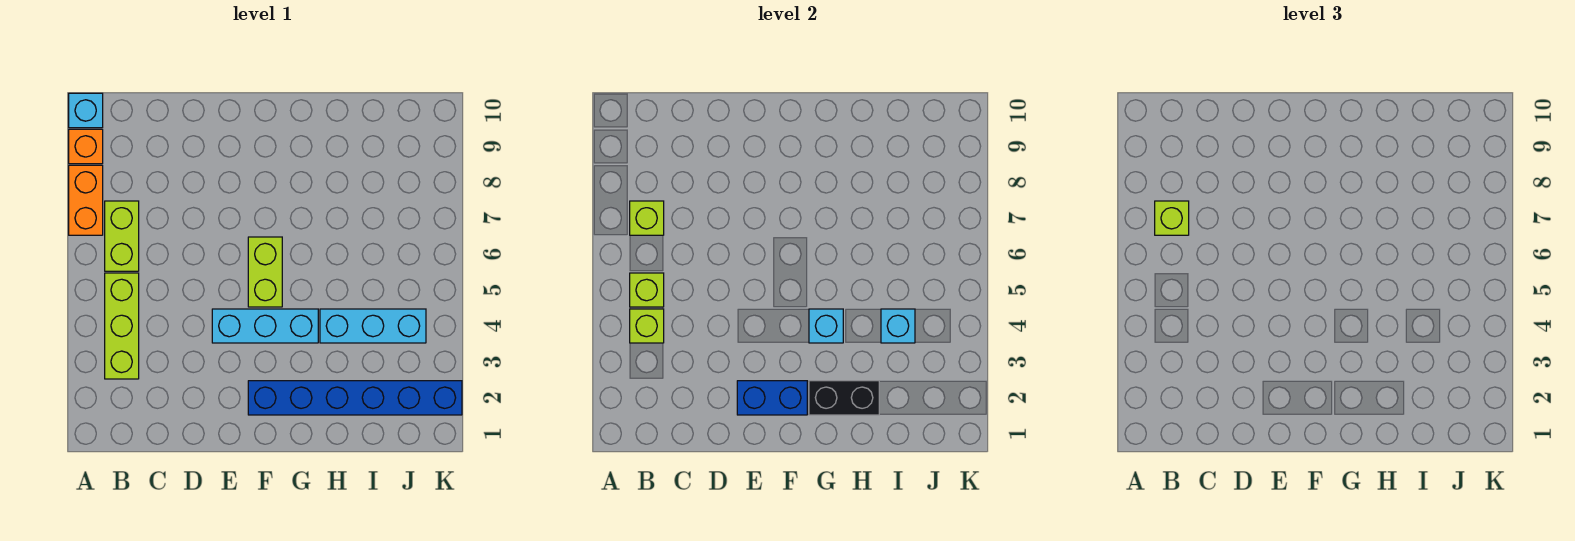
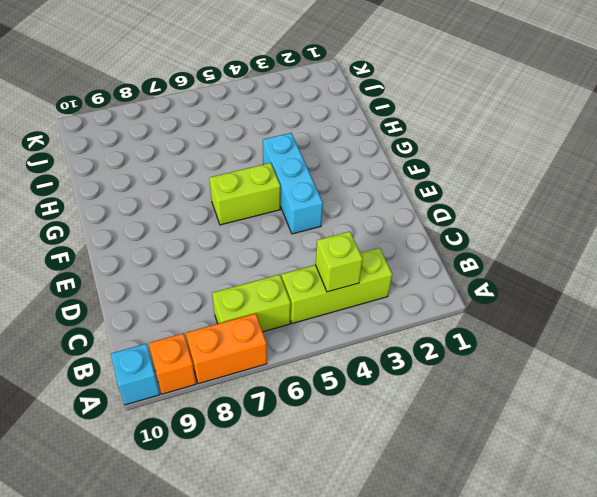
none -> blue brick F2:K2 level 1
none -> cyan brick H4:J4 level 1
none -> lime brick B5 level 2

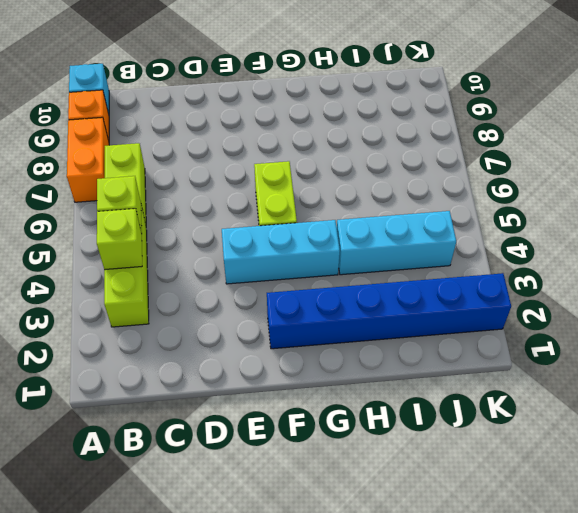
none -> lime brick B7 level 2
none -> blue brick E2:F2 level 2
none -> black brick G2:H2 level 2

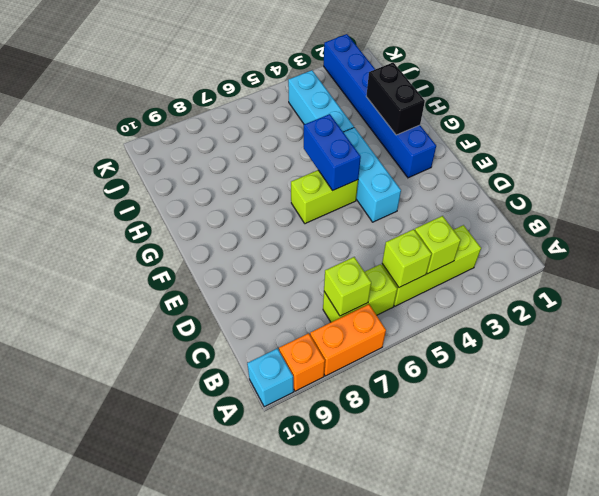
blue brick F5:G5 level 2 -> blue brick E2:F2 level 2
none -> cyan brick G4 level 2
none -> cyan brick I4 level 2
none -> lime brick B7 level 3

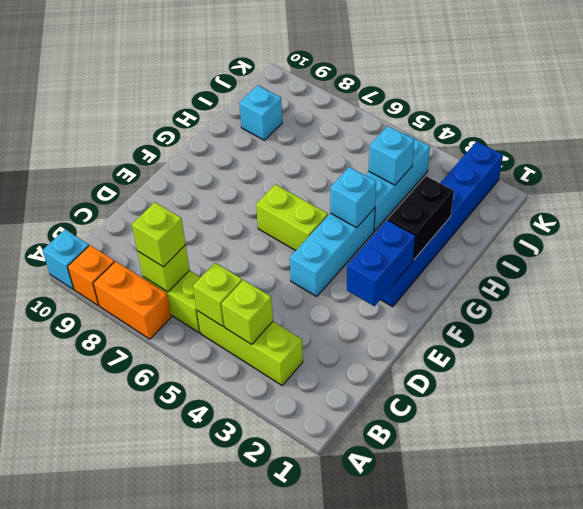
cyan brick I9 level 1 -> none

